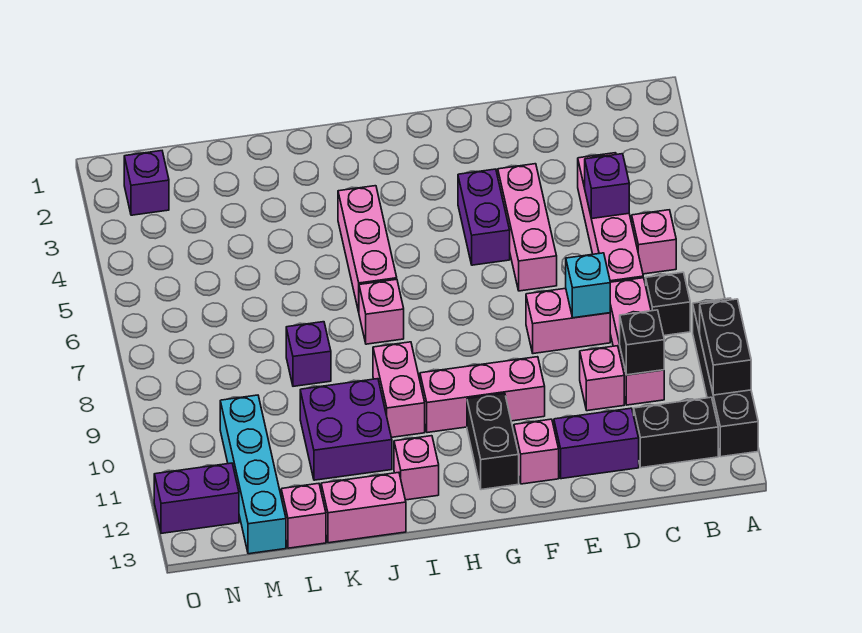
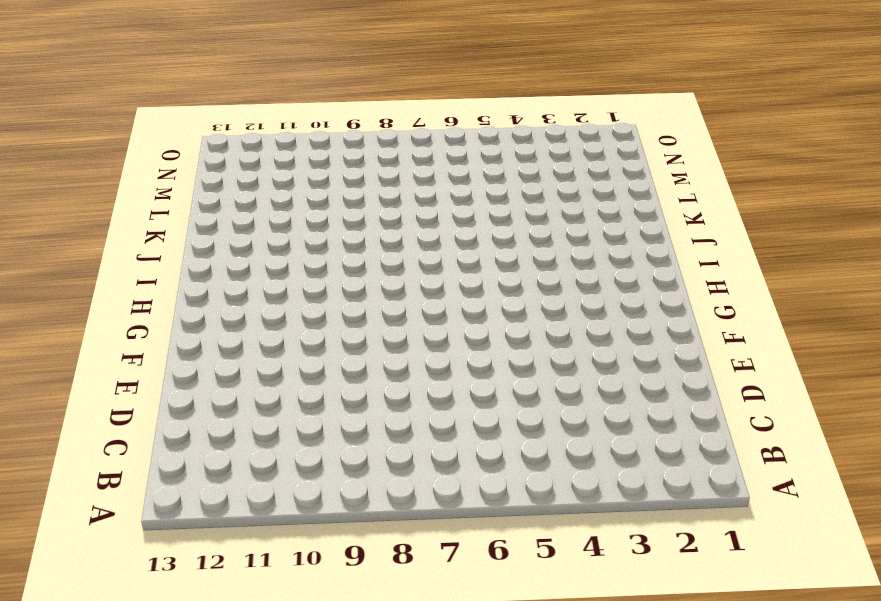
none -> black brick A9:A12 level 1
none -> pink brick B6 level 1
none -> black brick B8 level 1

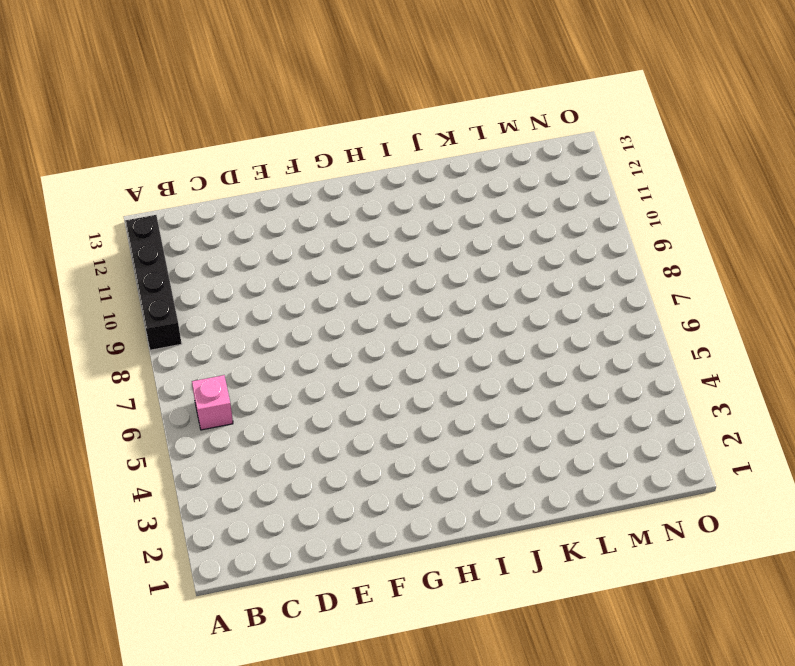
none -> black brick B8 level 1
none -> black brick B12:C12 level 1
none -> pink brick C4:C7 level 1

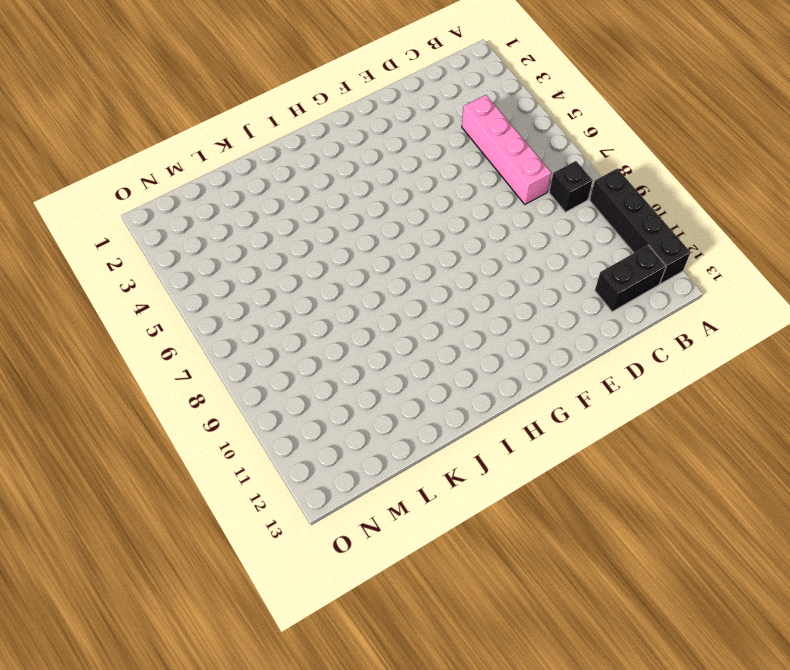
none -> pink brick B6 level 1
none -> pink brick C8:C10 level 1
none -> pink brick D8:E8 level 1

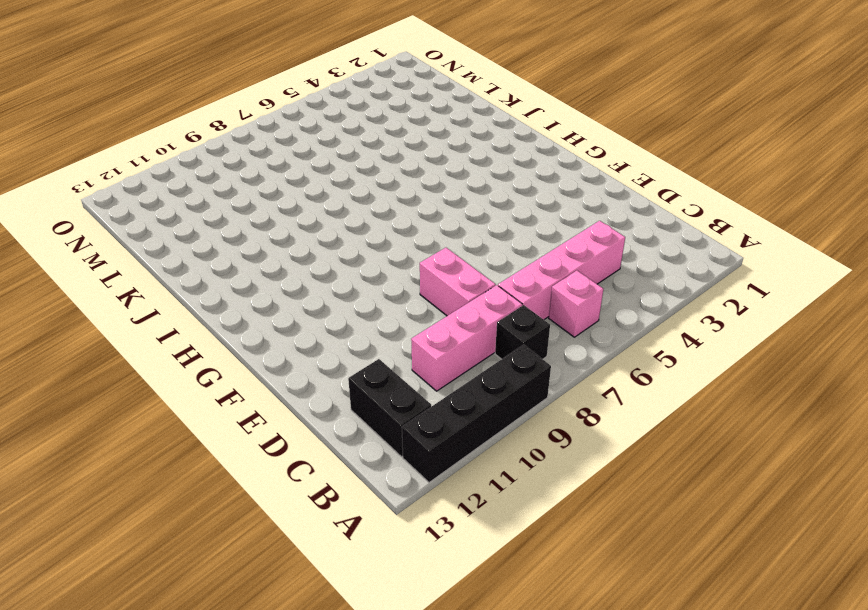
none -> pink brick D10 level 1
none -> purple brick D12:E12 level 1
none -> pink brick E4:E6 level 1

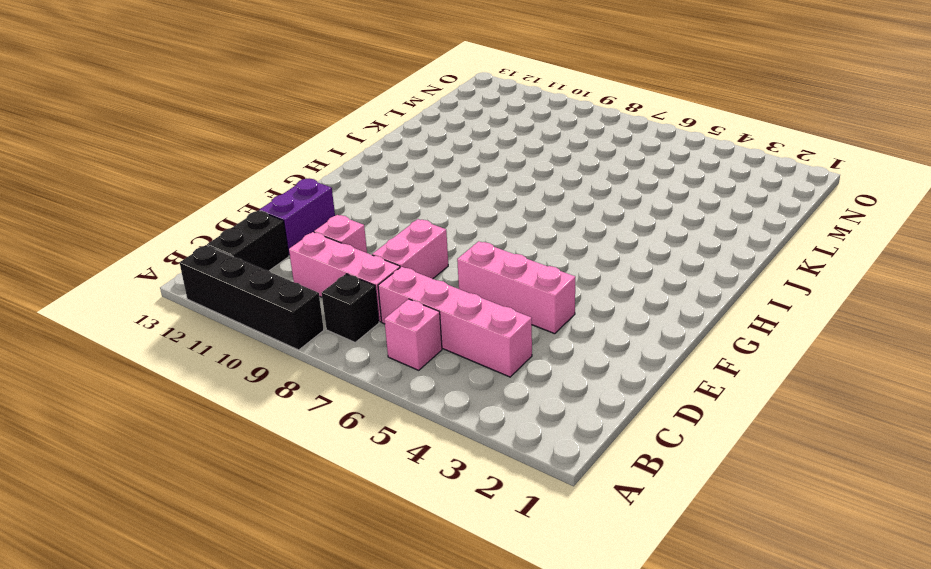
none -> purple brick F4:F5 level 1
none -> pink brick F10:H10 level 1
none -> pink brick F12 level 1

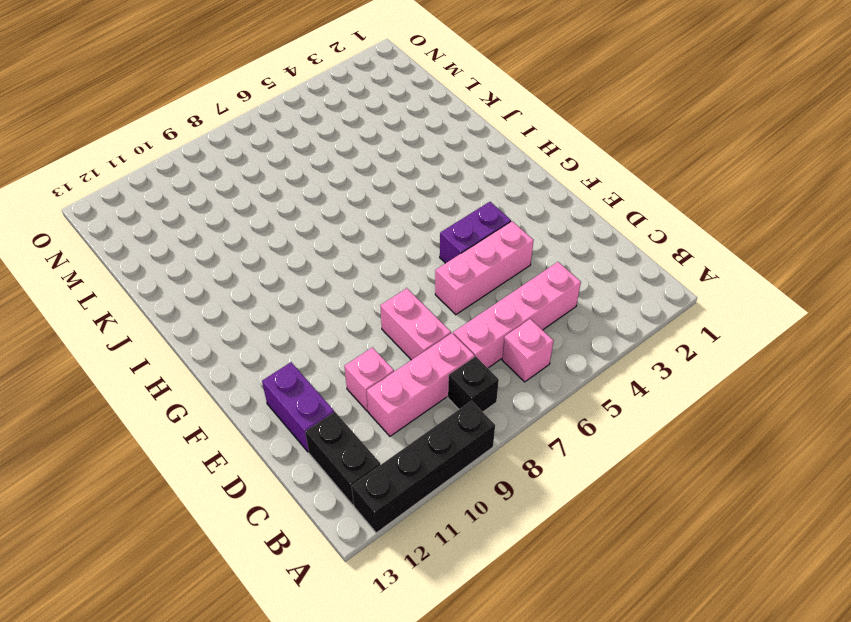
none -> pink brick F10:H10 level 1
none -> pink brick F12 level 1
none -> black brick G11:G12 level 1

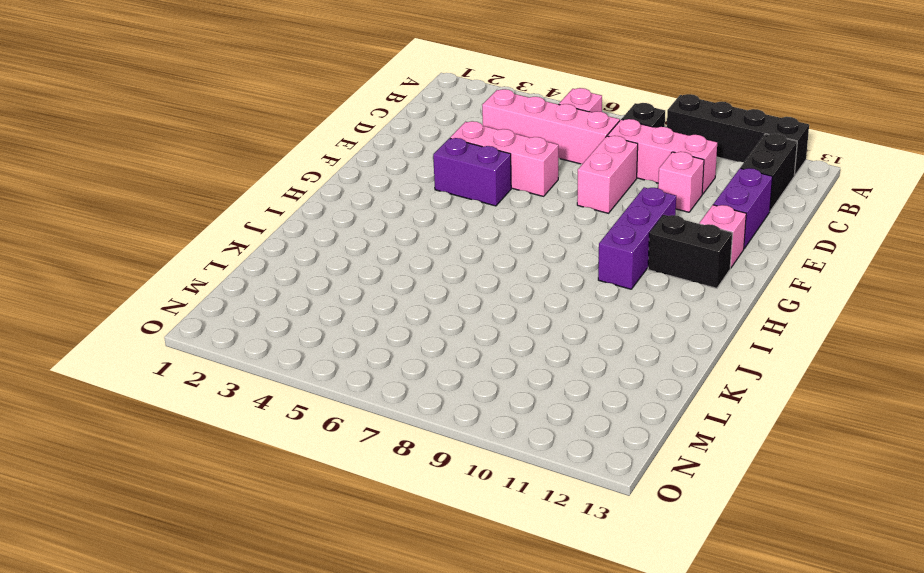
purple brick F10:H10 level 1 -> pink brick F10:H10 level 1
none -> pink brick I4:I6 level 1
none -> pink brick I7 level 1
none -> pink brick I9:I10 level 1

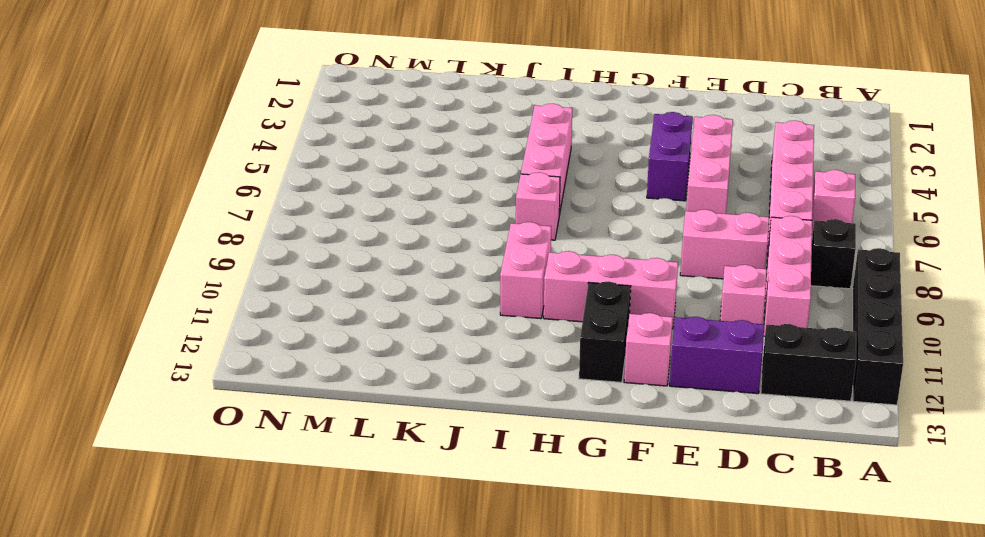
none -> pink brick I12 level 1
none -> purple brick J10:K11 level 1
none -> pink brick J13:K13 level 1

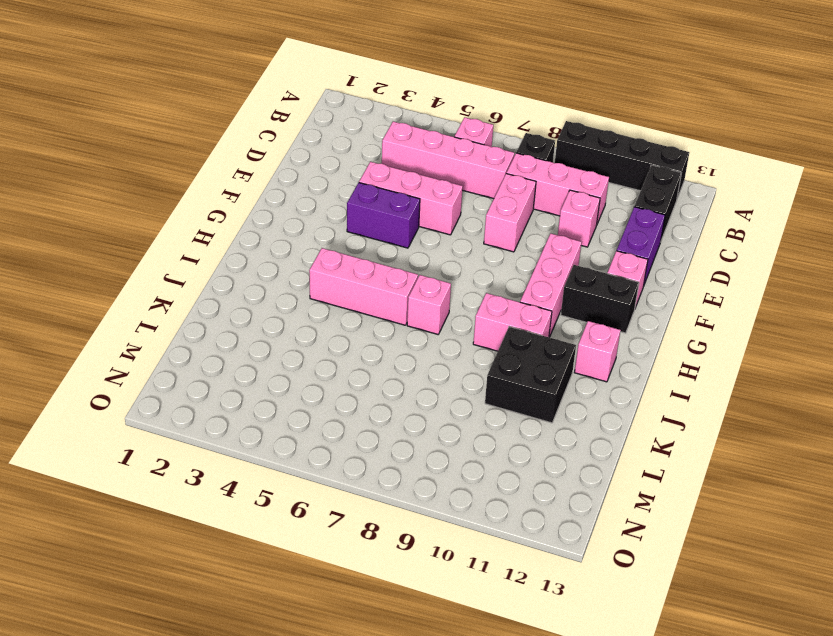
black brick J10:K11 level 1 -> purple brick J10:K11 level 1
none -> pink brick J13:K13 level 1
none -> purple brick K8 level 1
none -> pink brick L13 level 1

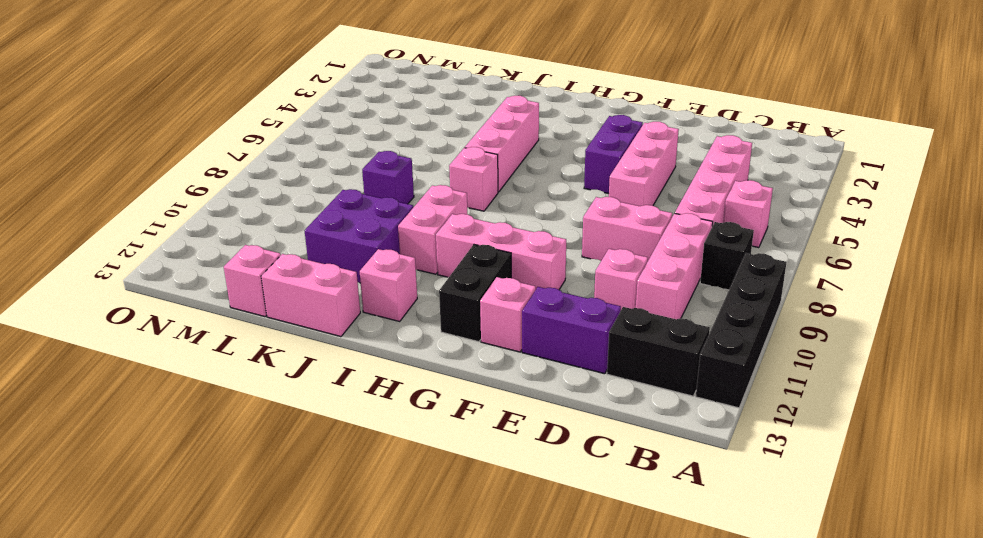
none -> cyan brick M10:M13 level 1
none -> purple brick N2 level 1
none -> purple brick N12:O12 level 1

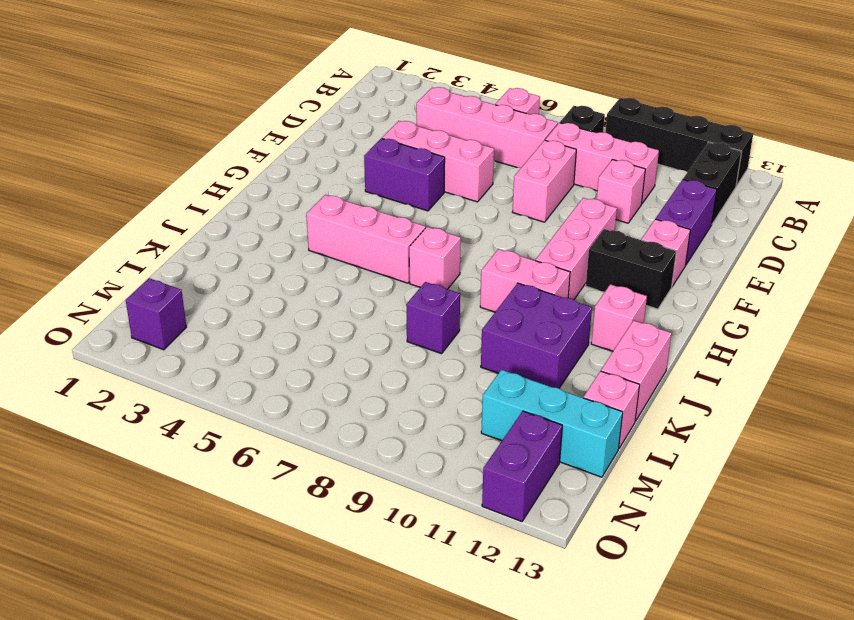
cyan brick M11:M13 level 1 -> cyan brick M10:M13 level 1
none -> black brick A10:A11 level 2
none -> purple brick C5 level 2
none -> black brick C10 level 2

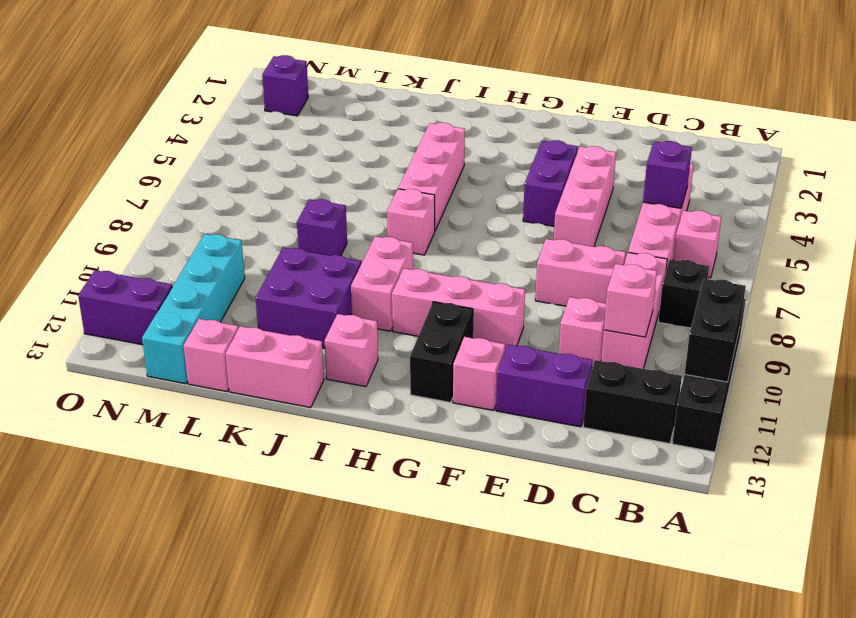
pink brick C10 level 2 -> black brick C10 level 2
none -> cyan brick D8 level 2

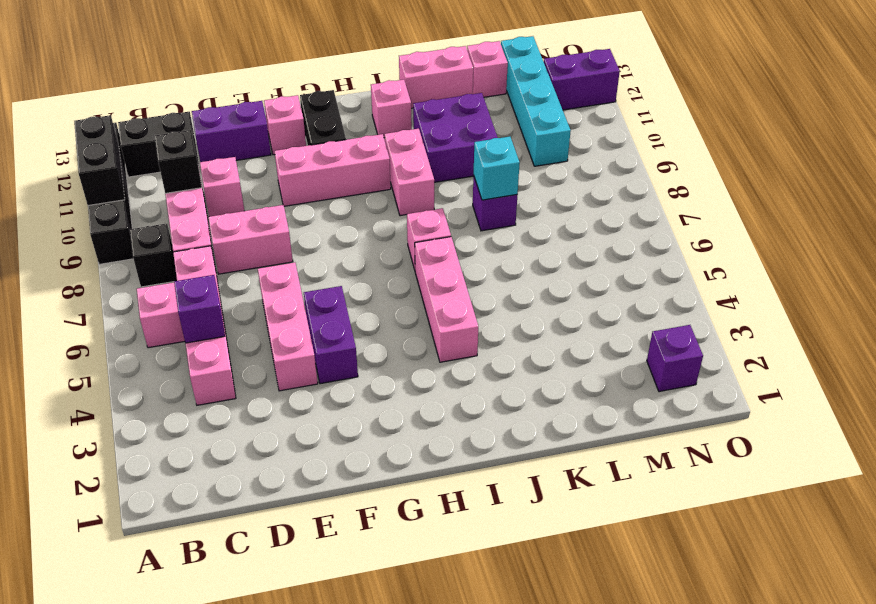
cyan brick K8 level 2 -> cyan brick D8 level 2

